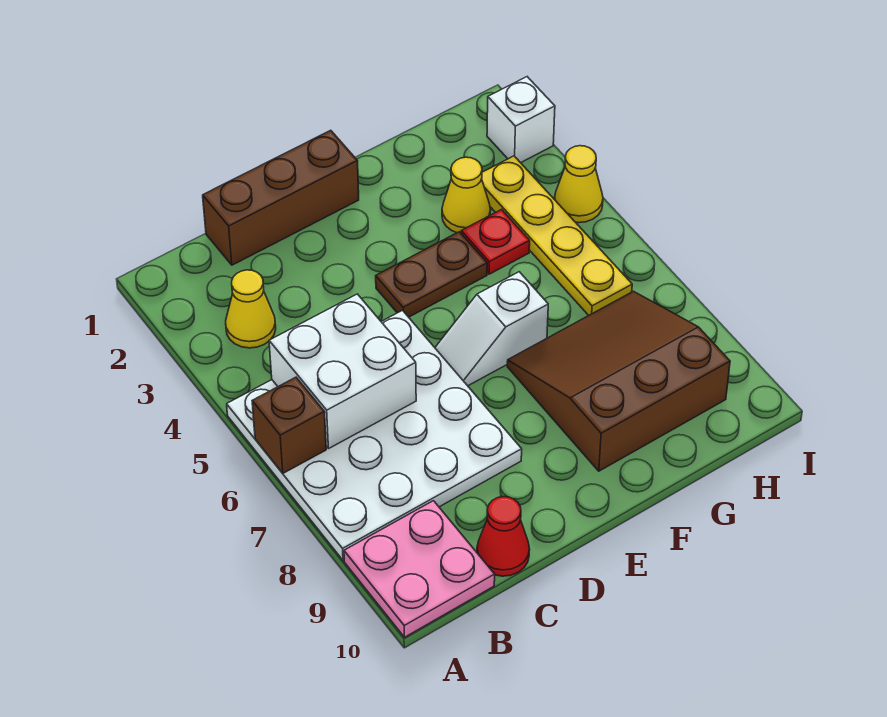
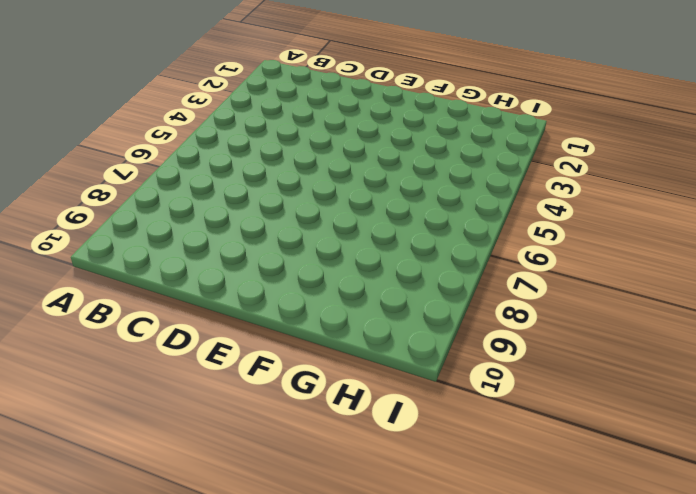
none -> white plate A5:D8 level 1
none -> pink plate A9:B10 level 1
none -> yellow cone B3 level 1

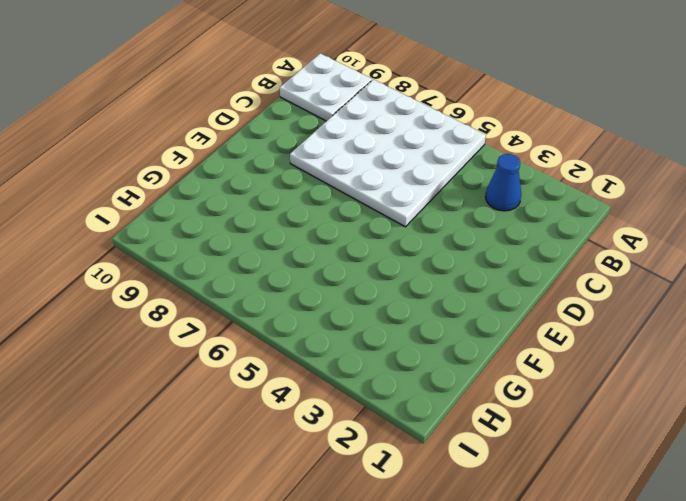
white plate A9:B10 level 1 -> pink plate A9:B10 level 1
blue cone B3 level 1 -> yellow cone B3 level 1
none -> brown brick C1:E1 level 1
none -> red cone C10 level 1
none -> brown plate E4:F4 level 1

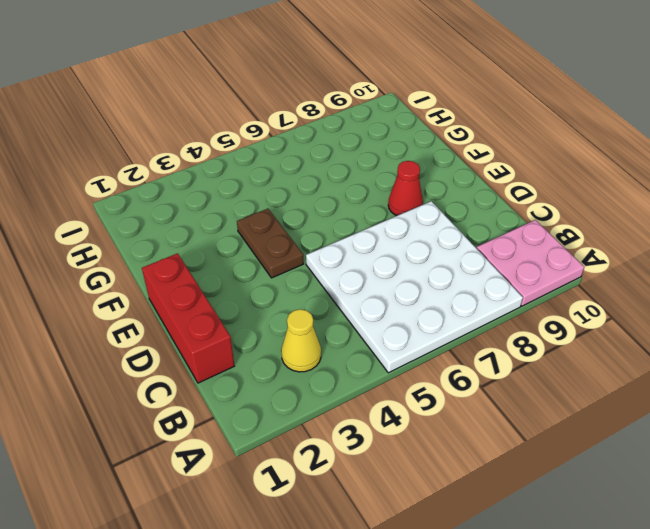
red brick C1:E1 level 1 -> brown brick C1:E1 level 1
red cone E8 level 1 -> red cone C10 level 1
none -> white slope E6:F6 level 1 top F
none -> brown slope F7:H9 level 1 top 9
none -> yellow cone G3 level 1

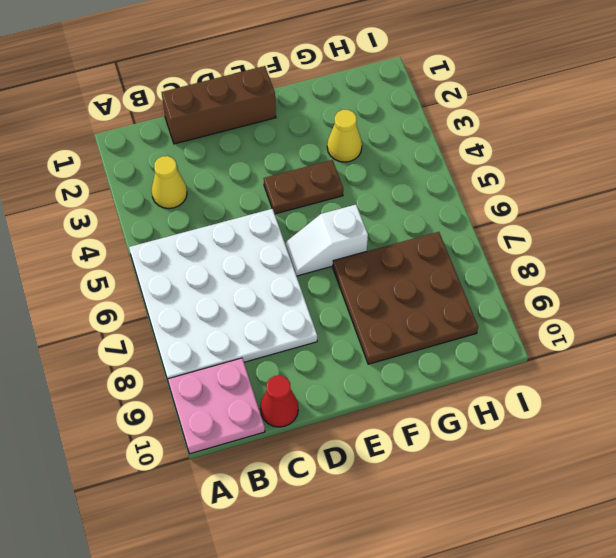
brown plate F7:H9 level 1 -> brown slope F7:H9 level 1 top 9
none -> red plate G4 level 1
none -> yellow plate H3:H6 level 1
none -> white brick I2 level 1

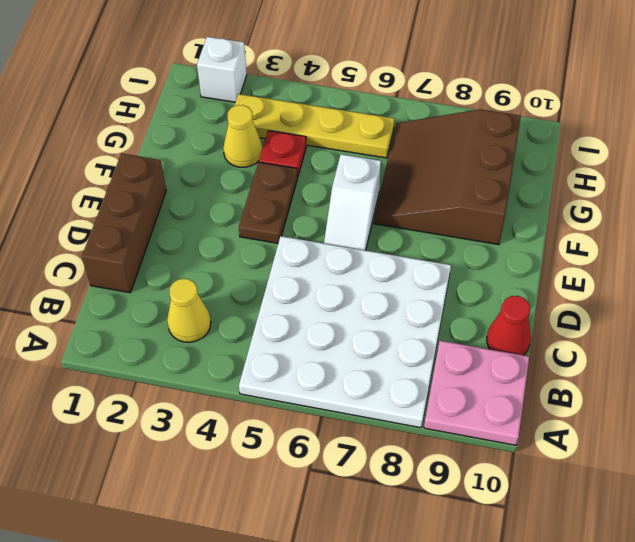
none -> yellow cone I4 level 1
none -> brown brick A6 level 2
none -> white brick B5:C6 level 2

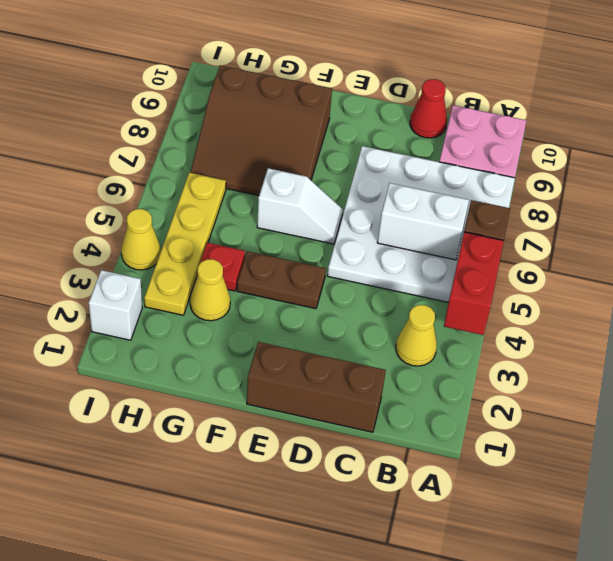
red brick A4:A5 level 2 -> none
white brick B6:C6 level 2 -> white brick B5:C6 level 2

